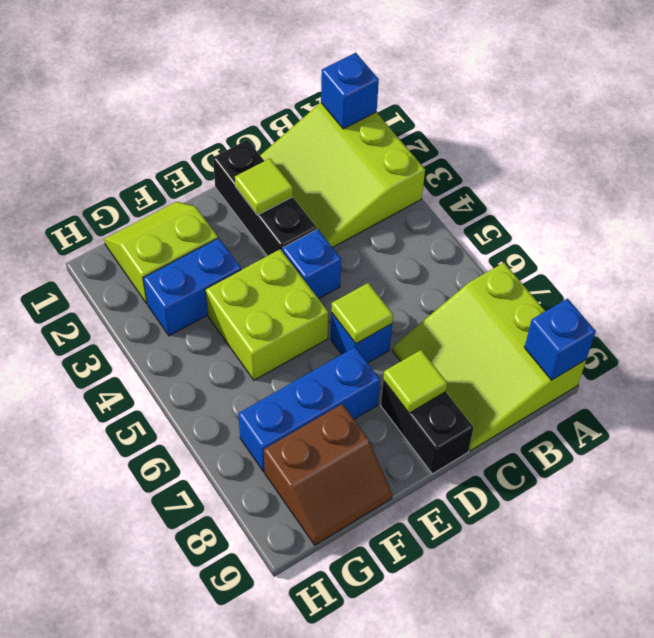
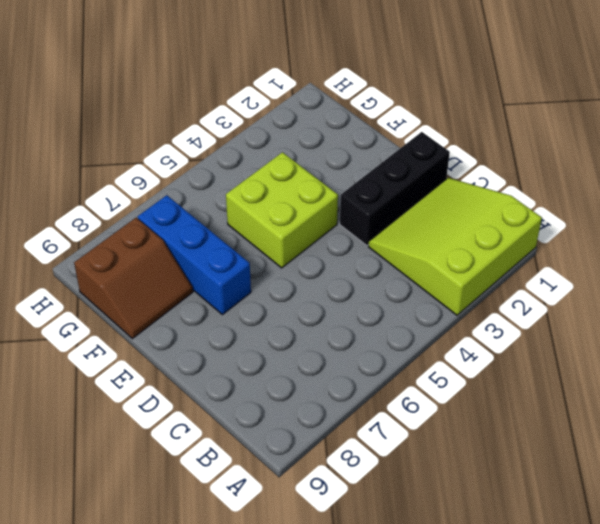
brown slope F8:G9 level 1 top G -> brown slope F8:G9 level 1 top 8
none -> lime slope A7:C9 level 1 top A
none -> blue brick D4 level 1
none -> blue brick D6 level 1

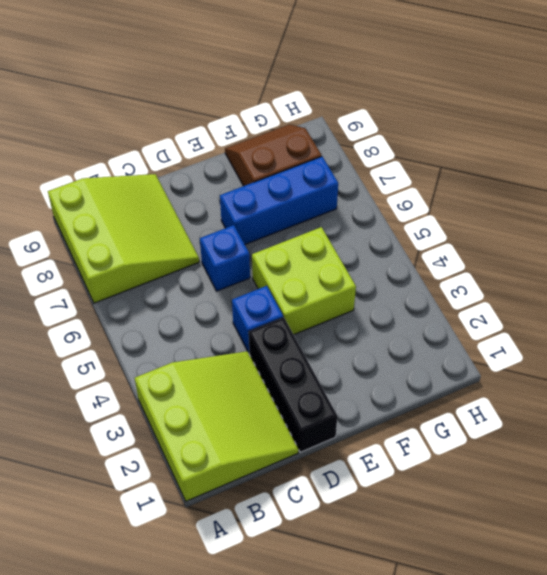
none -> black brick D8:D9 level 1
none -> lime slope F1:G2 level 1 top 2
none -> blue brick F3:G3 level 1

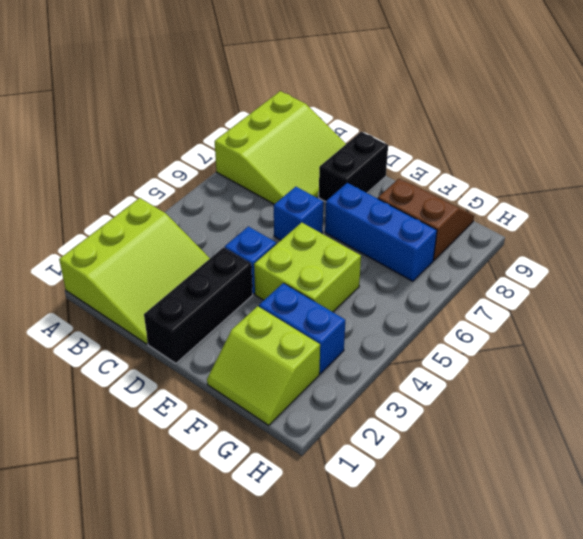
none -> blue brick A1 level 2
none -> blue brick A9 level 2
none -> lime tile D2 level 2

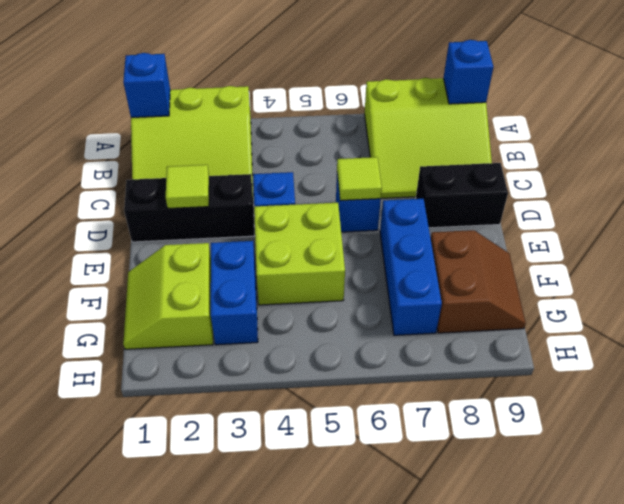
none -> lime tile D8 level 2

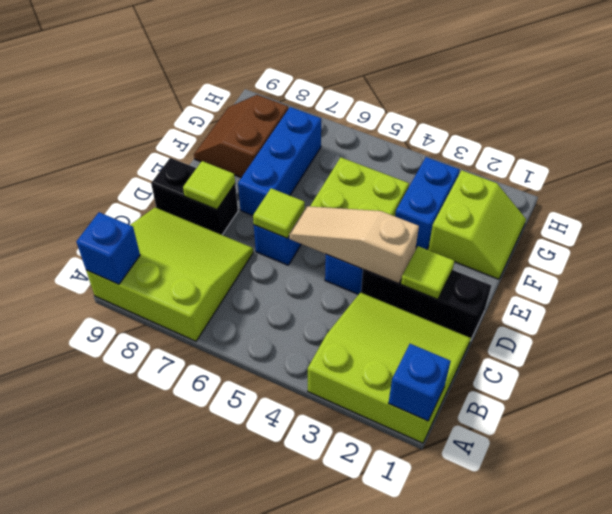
tan slope D3:D5 level 2 top 3 -> none

